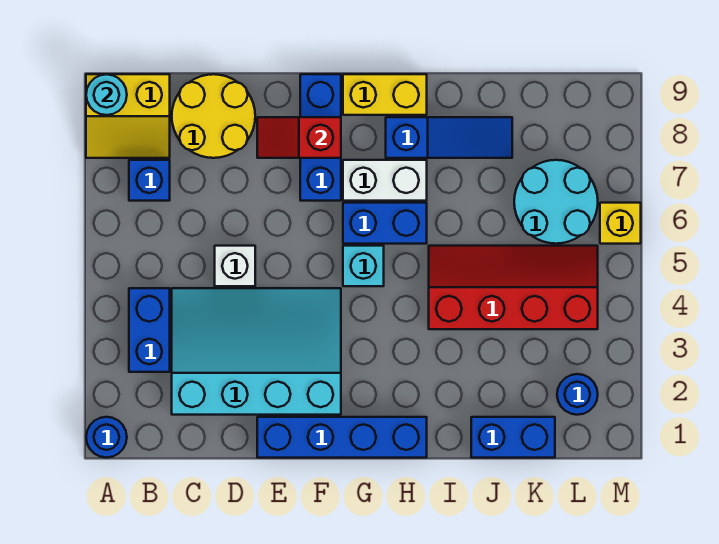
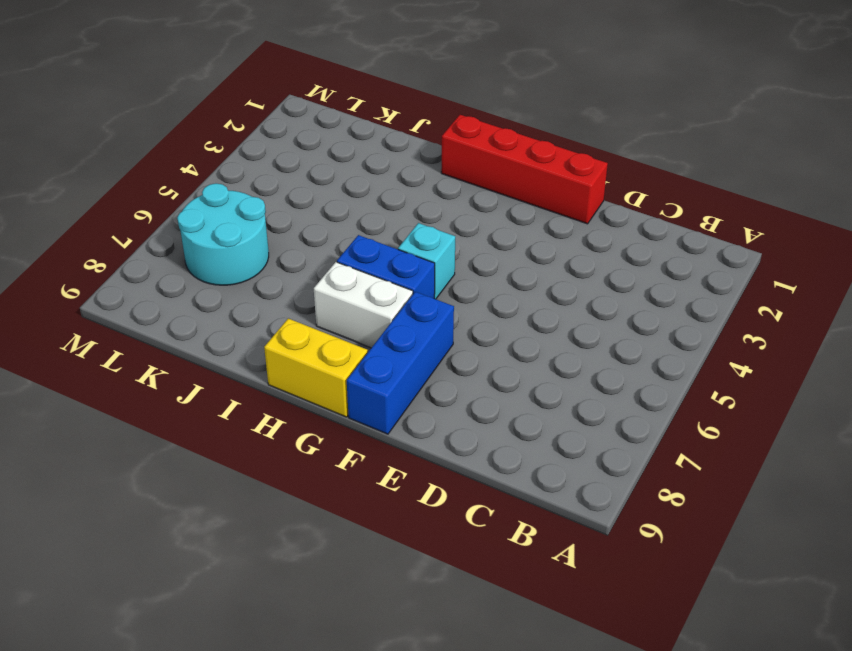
red brick E1:H1 level 1 -> blue brick E1:H1 level 1
none -> blue round brick A1 level 1
none -> yellow slope A8:B9 level 1 top 9
none -> blue brick B3:B4 level 1

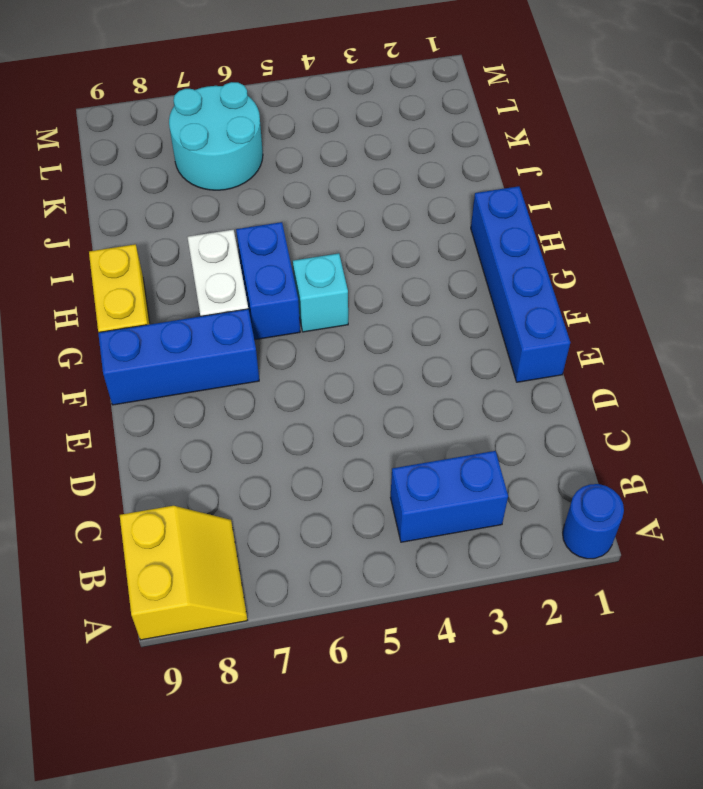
none -> blue brick B7 level 1
none -> cyan slope C2:F4 level 1 top 2
none -> yellow round brick C8:D9 level 1

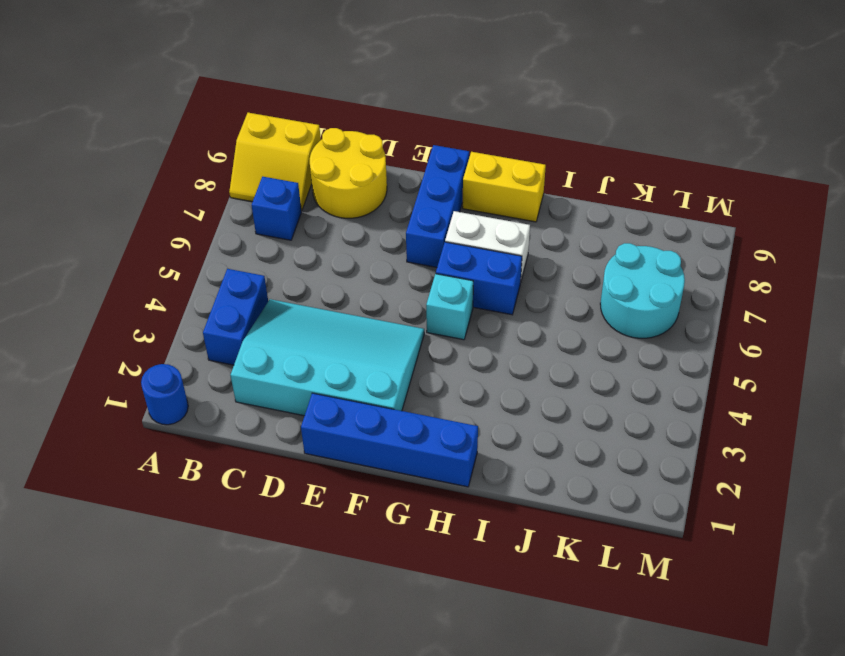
none -> white brick D5 level 1
none -> blue slope H8:J8 level 1 top H
none -> red slope I4:L5 level 1 top 4

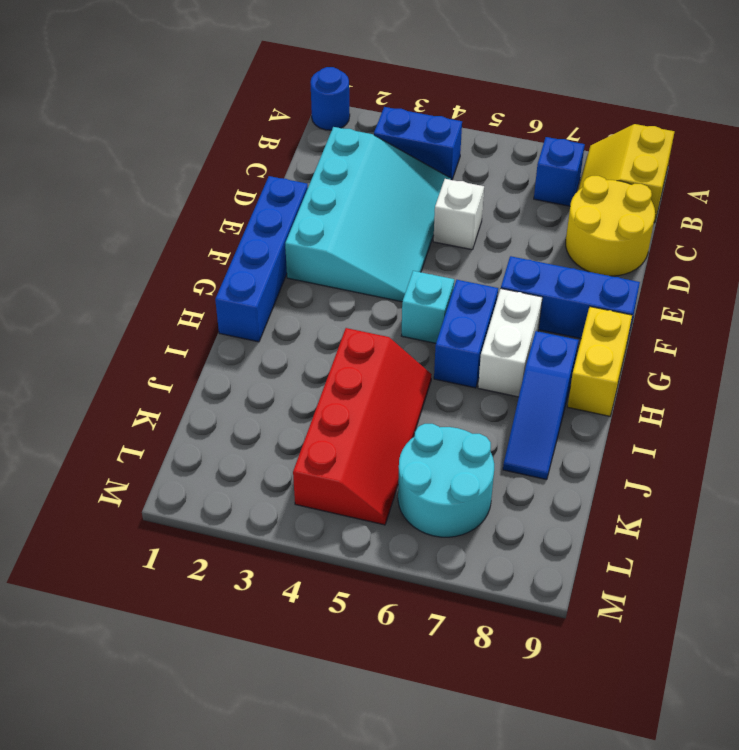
none -> blue brick J1:K1 level 1
none -> blue round brick L2 level 1
none -> yellow brick M6 level 1

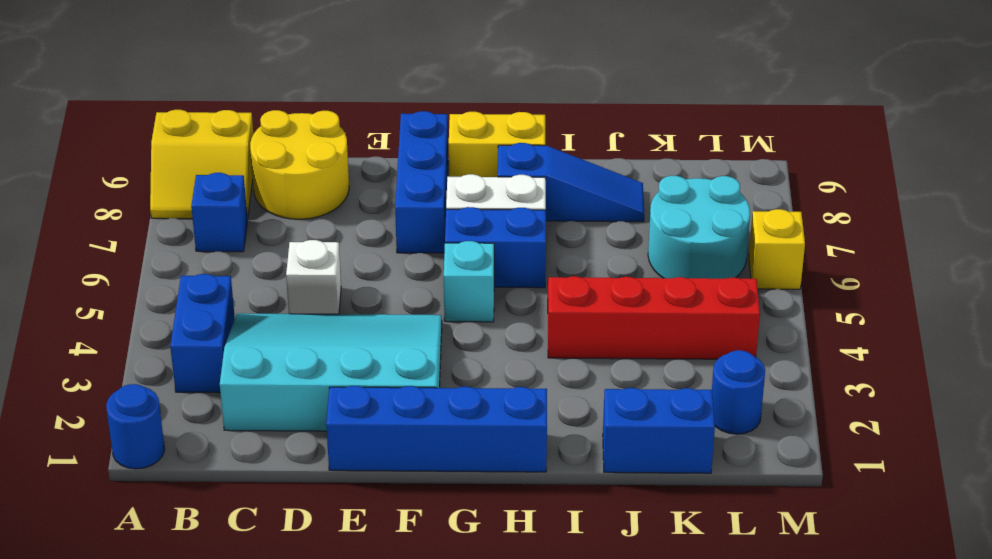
none -> cyan round brick A9 level 2
none -> red slope E8:F8 level 2 top F

